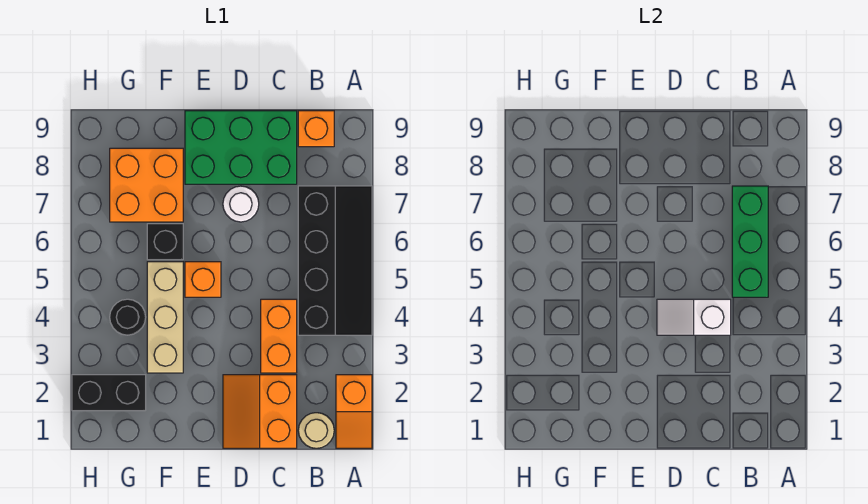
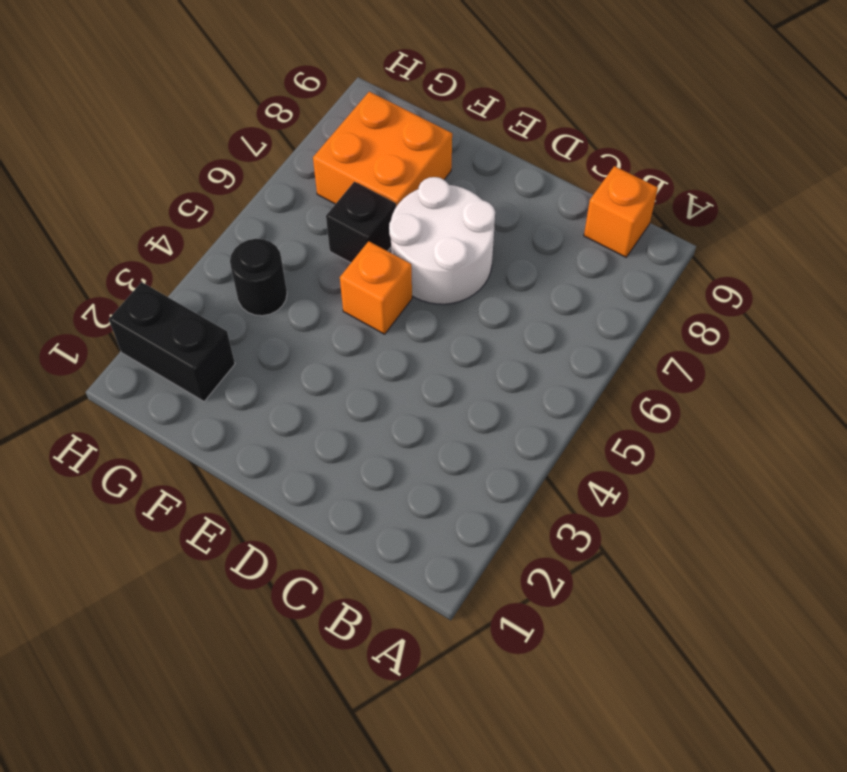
white round brick D6:E7 level 1 -> white round brick D7 level 1
none -> orange slope A1:A2 level 1 top 2
none -> black slope A4:B7 level 1 top B
none -> tan round brick B1 level 1

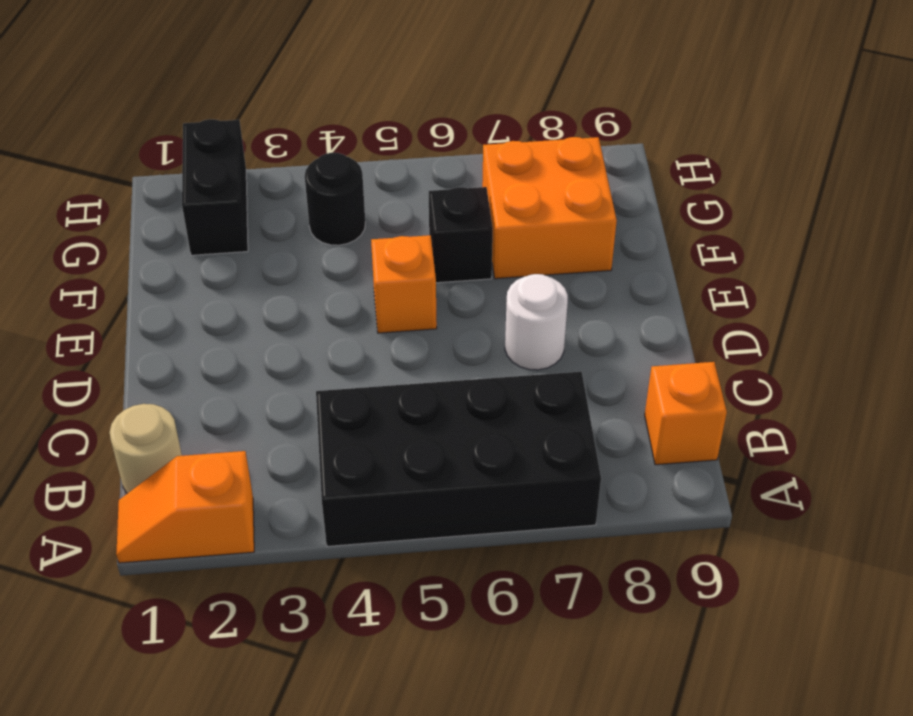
black brick A4:B7 level 1 -> black slope A4:B7 level 1 top B
none -> orange slope C1:D2 level 1 top C
none -> orange brick C3:C4 level 1
none -> green brick C8:E9 level 1

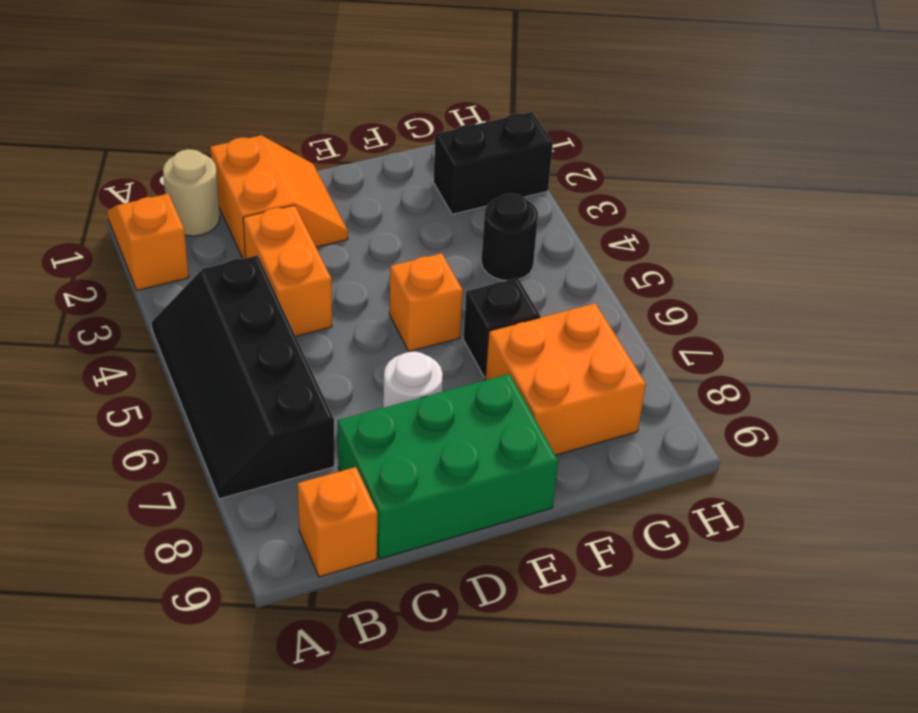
none -> tan brick F3:F5 level 1
none -> green brick B5:B7 level 2
none -> white slope C4:D4 level 2 top C

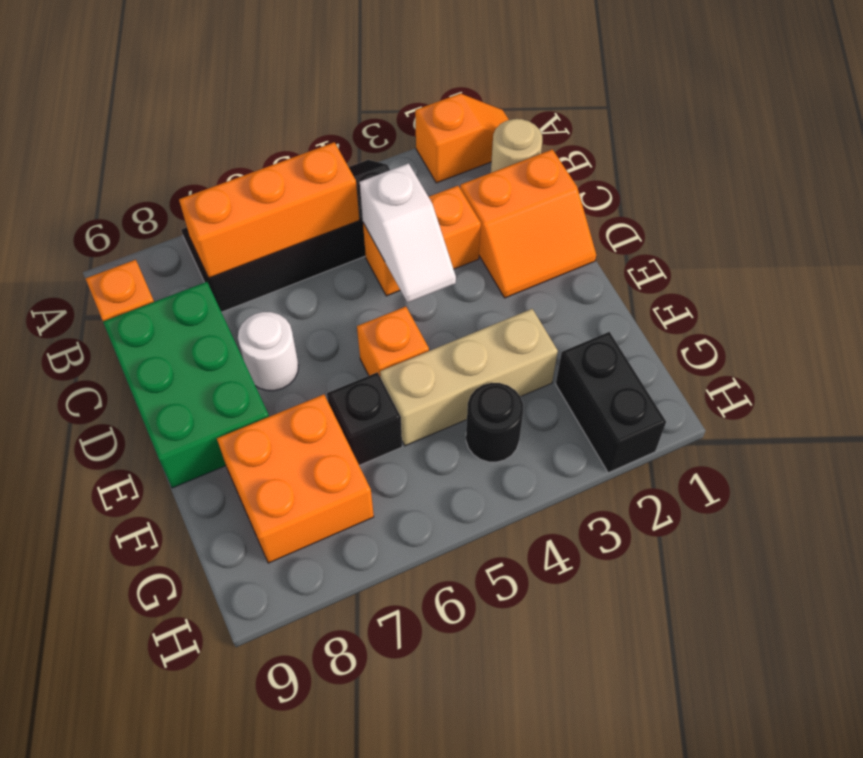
orange brick B5:B7 level 2 -> green brick B5:B7 level 2

